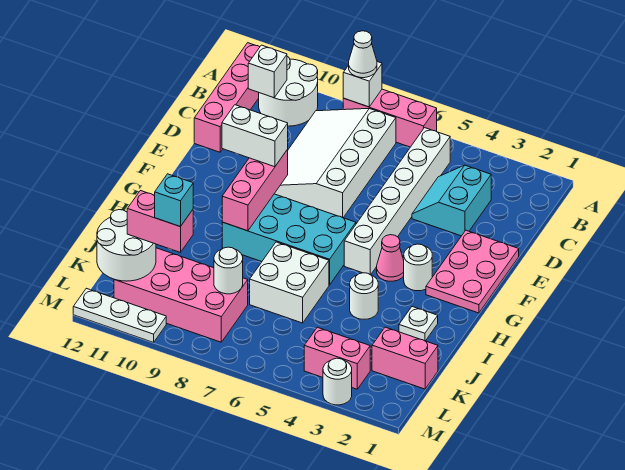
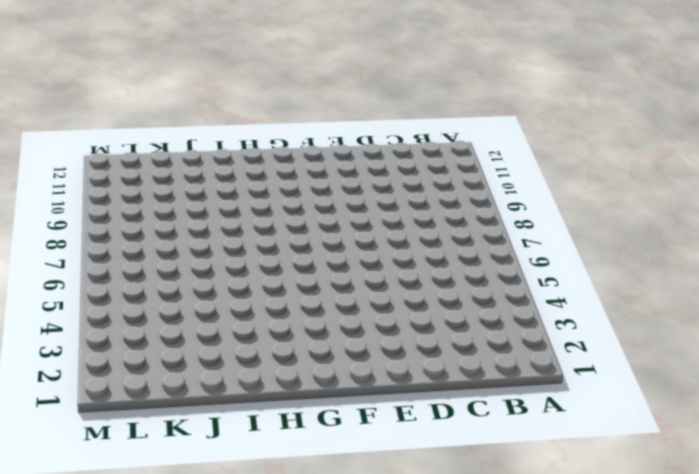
none -> pink brick A6:A8 level 1
none -> white round brick A10:B11 level 1
none -> pink brick A12:D12 level 1

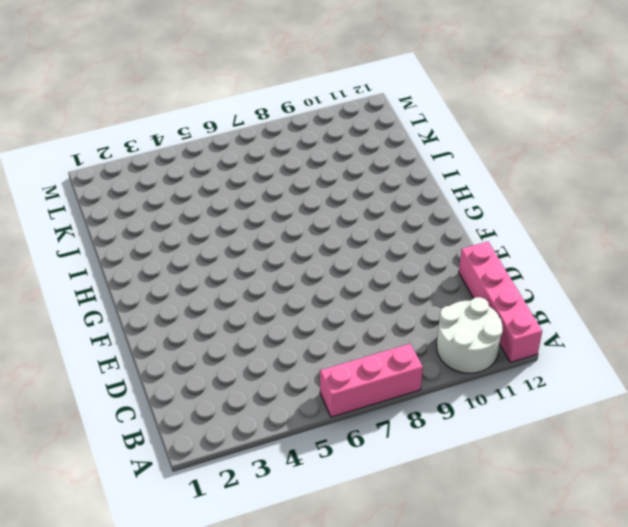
none -> white brick B5:G5 level 1
none -> white slope B7:E9 level 1 top 7
none -> cyan slope C3:D4 level 1 top 3

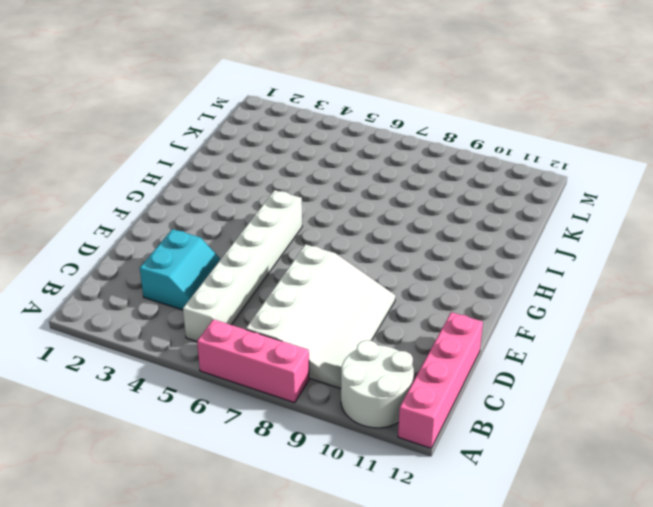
none -> pink plate E1:G2 level 1
none -> white round brick G3 level 1
none -> pink cone G4 level 1

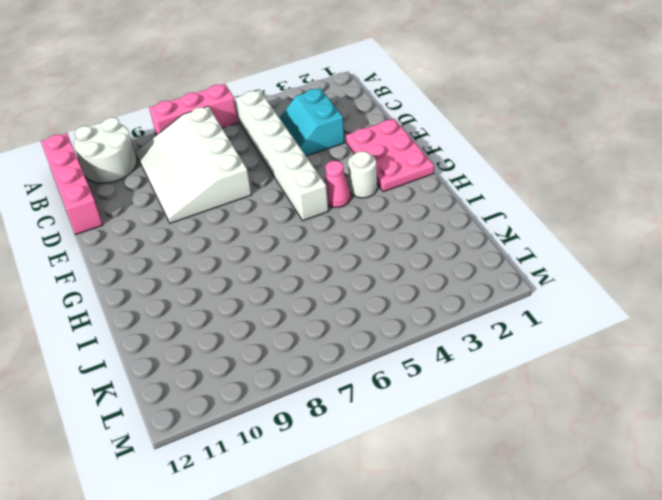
none -> cyan brick G6:H9 level 1
none -> white plate I2 level 1
none -> white round brick I4 level 1

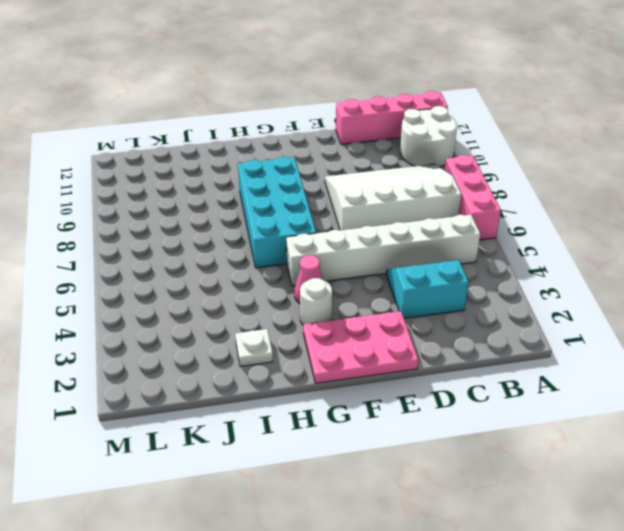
none -> white round brick I4 level 1
none -> white brick I6:J7 level 1
none -> pink brick K1:K2 level 1

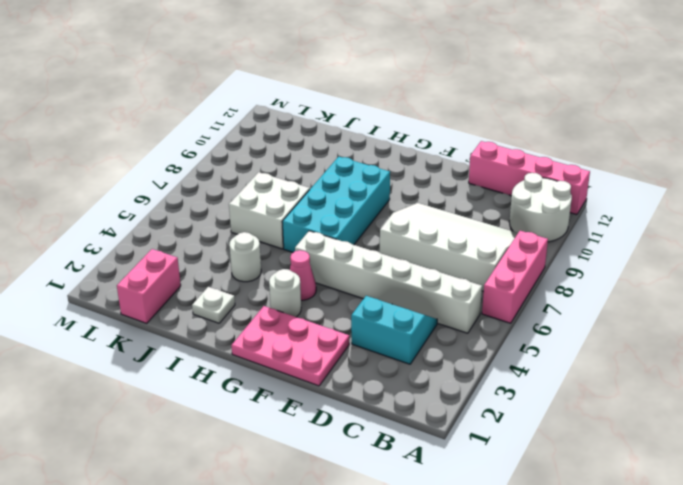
none -> pink brick K8:L11 level 1
none -> pink brick L3:L4 level 1
none -> white round brick M3 level 1

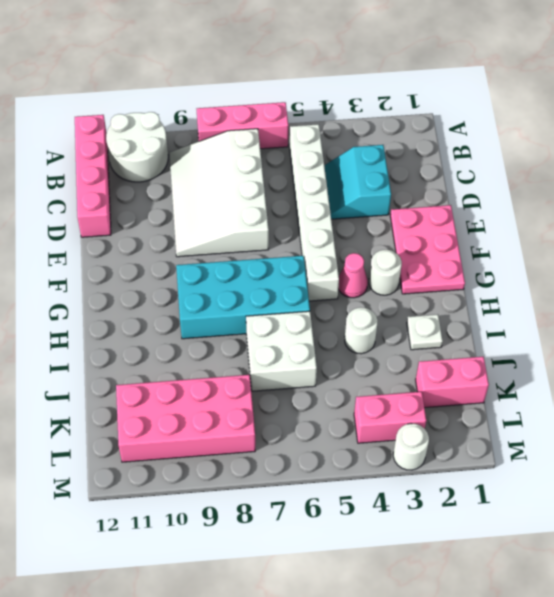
none -> white plate M10:M12 level 1
none -> white brick A8 level 2
none -> white brick B11 level 2

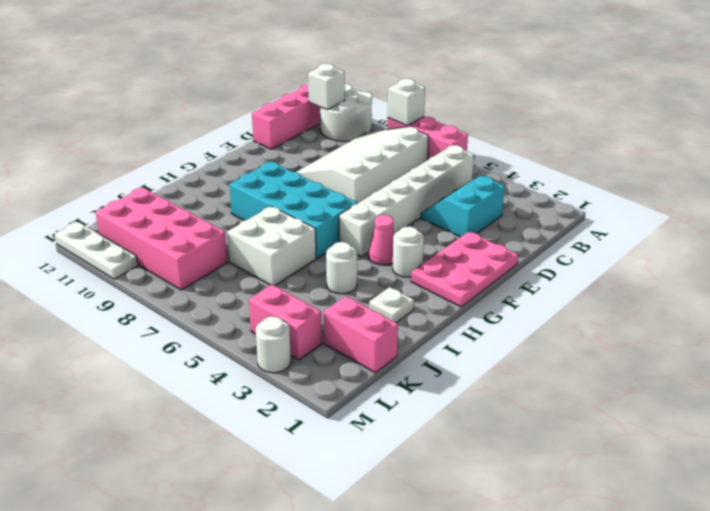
none -> pink brick F9:H9 level 2
none -> white round brick K8 level 2
none -> white round brick K11:L12 level 2

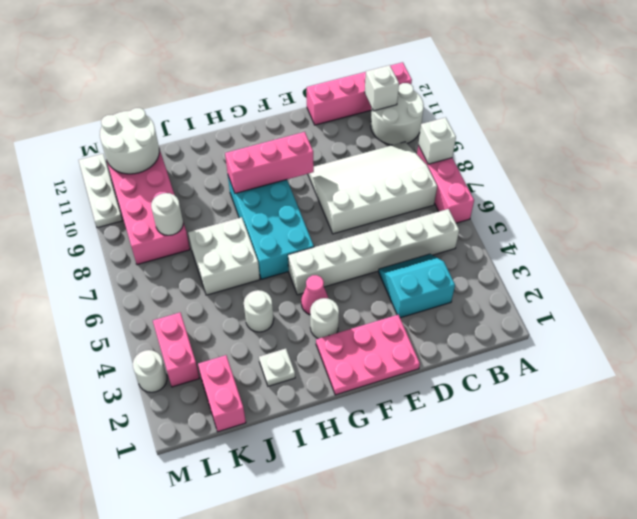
none -> white cone A8 level 3
none -> white brick F9:F10 level 3
none -> pink brick K10:K11 level 3

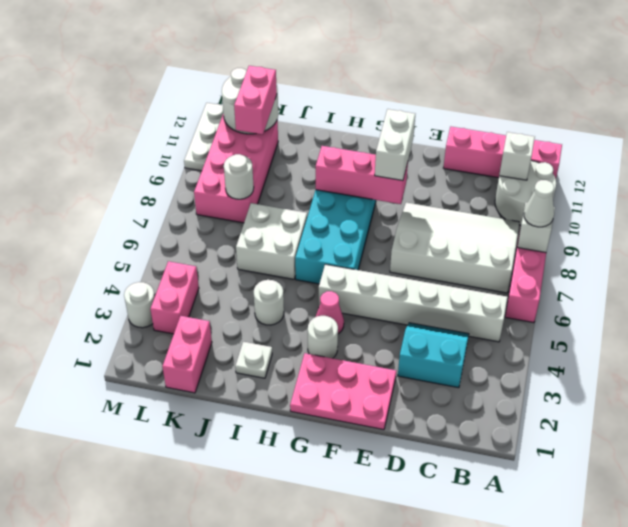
none -> cyan brick K10 level 4

